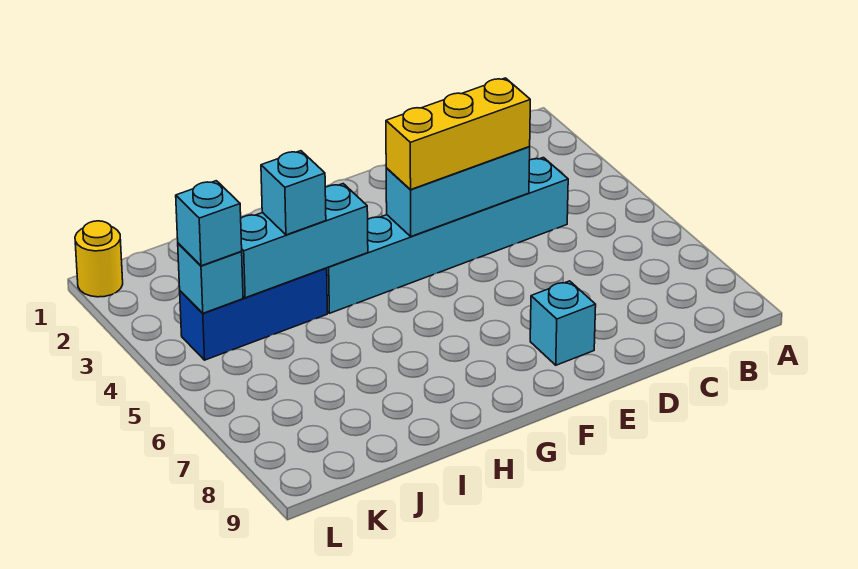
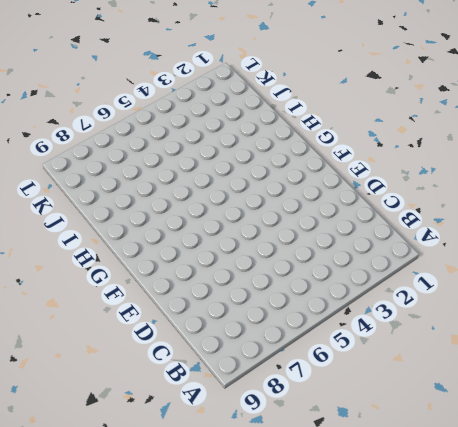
none -> cyan brick C4:H4 level 1
none -> cyan brick E8 level 1

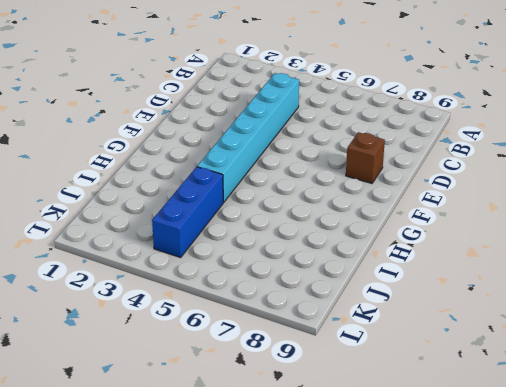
brown brick E8 level 1 -> cyan brick E8 level 1
none -> yellow round brick L1 level 1
none -> cyan brick D4:F4 level 2

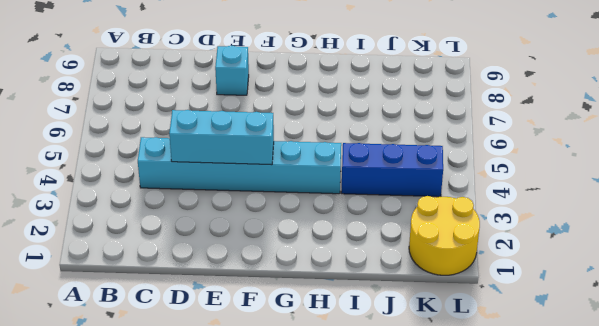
yellow round brick K1:L2 level 1 -> yellow round brick L1 level 1
none -> cyan brick H4:J4 level 2
none -> cyan brick K4 level 2

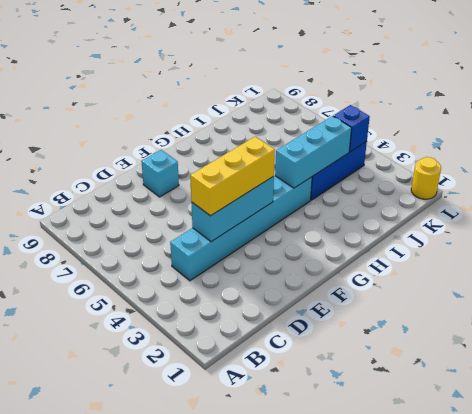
blue brick K4 level 2 -> cyan brick K4 level 2
none -> cyan brick I4 level 3
none -> cyan brick K4 level 3

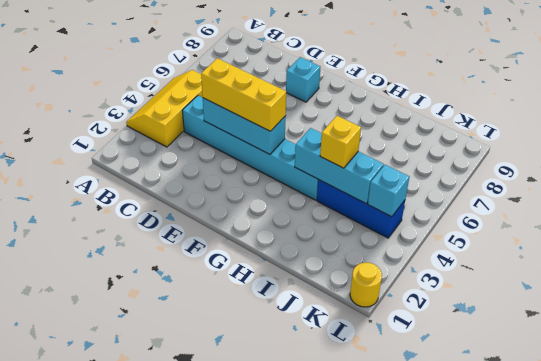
yellow slope A3:B5 level 1 top B -> none
yellow brick I4 level 3 -> cyan brick I4 level 3
none -> cyan brick K4 level 3

